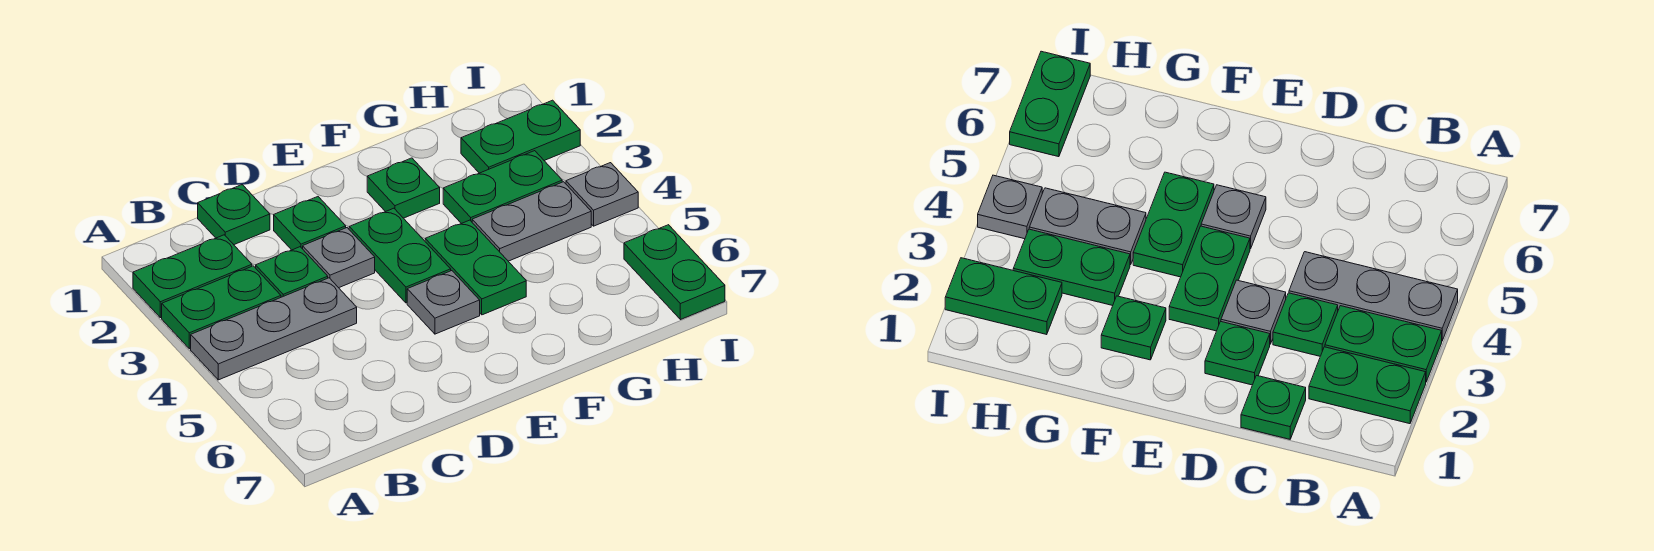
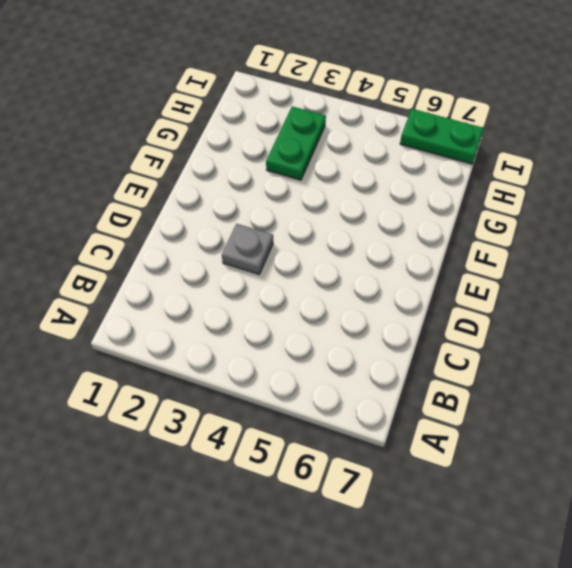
none -> green plate A2:B2 level 1
none -> green plate A3:B3 level 1
none -> grey plate A4:C4 level 1

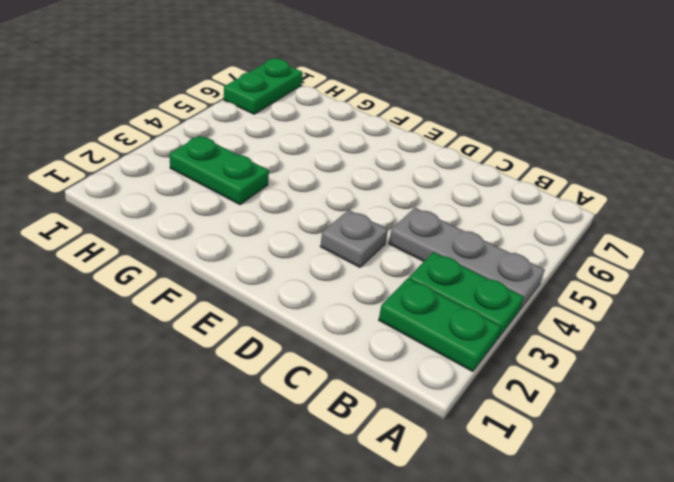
none -> green plate C1 level 1
none -> green plate C3 level 1
none -> green plate D2 level 1

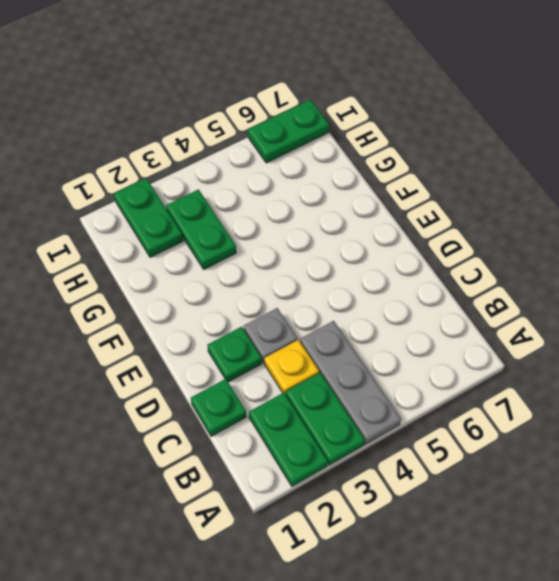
yellow plate C3 level 1 -> green plate C3 level 1
none -> green plate E3:E4 level 1
none -> grey plate E5 level 1
none -> green plate F2 level 1

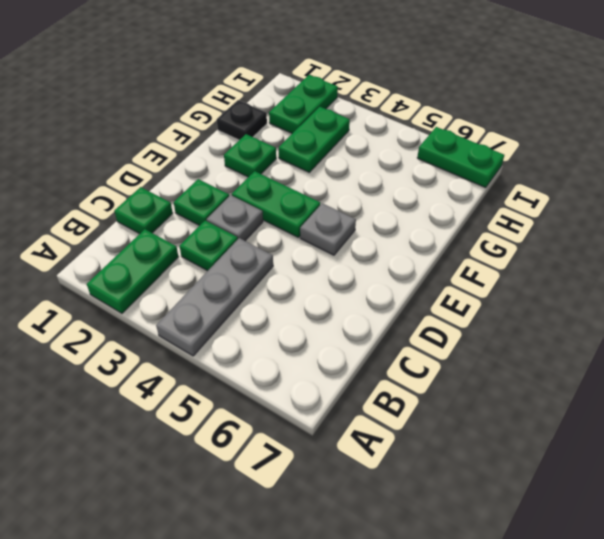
black plate G1 level 1 -> none
none -> green plate A3:B3 level 1
none -> green plate F4:F5 level 1
none -> grey plate G4:H4 level 1

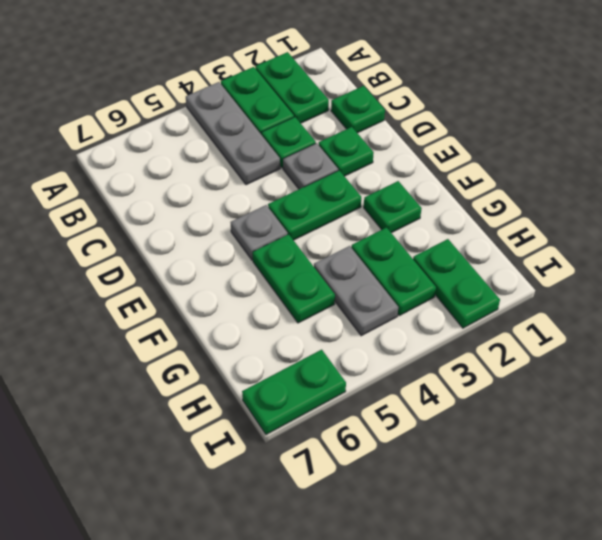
green plate F5:G5 level 1 -> green plate F4:F5 level 1
none -> grey plate I4 level 1

